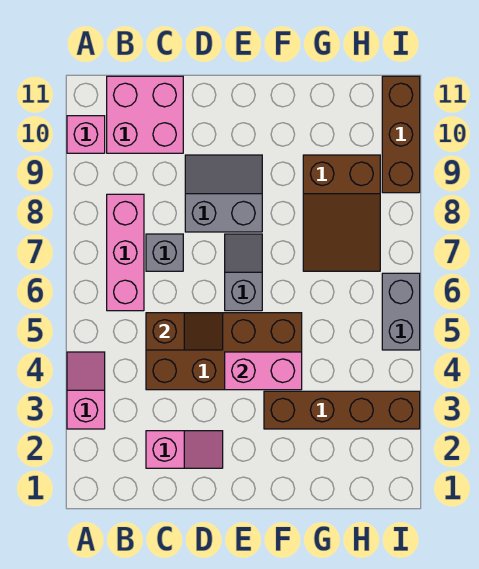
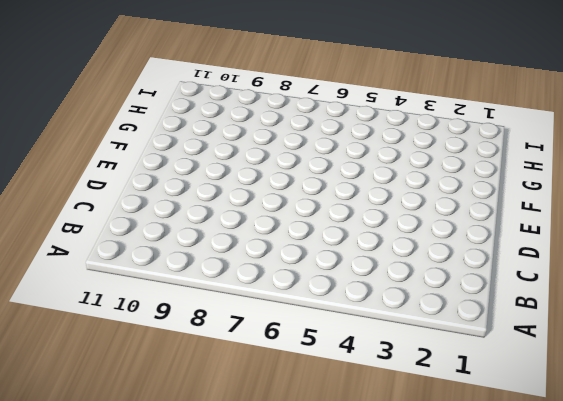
none -> pink slope A3:A4 level 1 top 3
none -> pink brick A10 level 1
none -> pink brick B6:B8 level 1

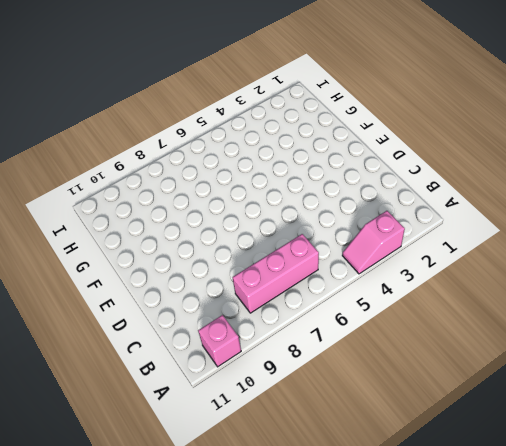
none -> pink brick B10:C11 level 1
none -> pink slope C2:D2 level 1 top C
none -> brown brick C4:F5 level 1

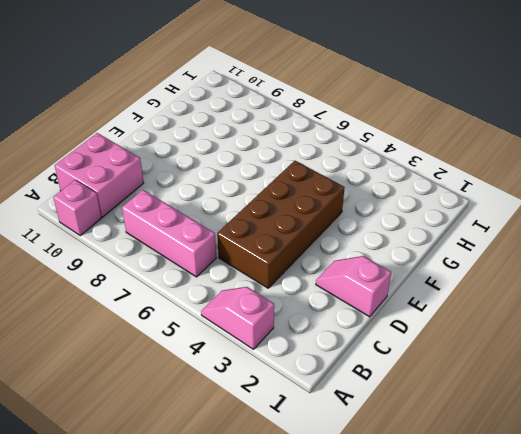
pink slope D1:D2 level 1 top 1 -> pink slope C2:D2 level 1 top C
none -> grey brick C7 level 1
none -> grey slope D8:E9 level 1 top 8
none -> grey slope E6:E7 level 1 top 6

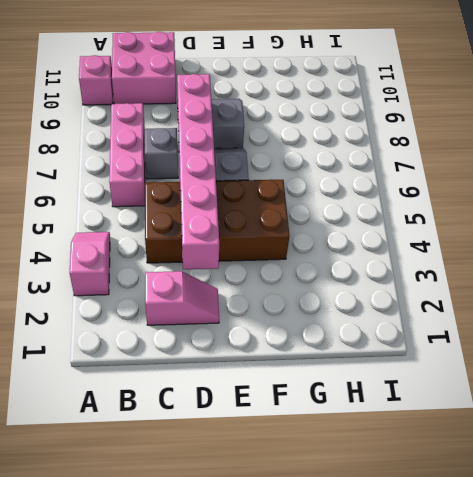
pink brick D3:D8 level 2 -> brown slope C5:D5 level 2 top C
none -> brown brick F3:I3 level 1
none -> brown slope G7:H9 level 1 top 9
none -> grey brick I5:I6 level 1

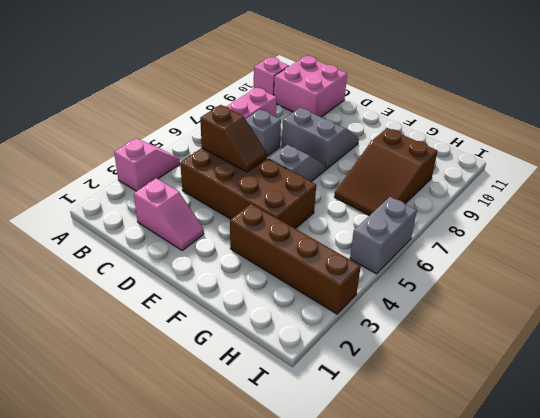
none -> brown brick I9:I11 level 1
none -> pink brick E4:F4 level 2

